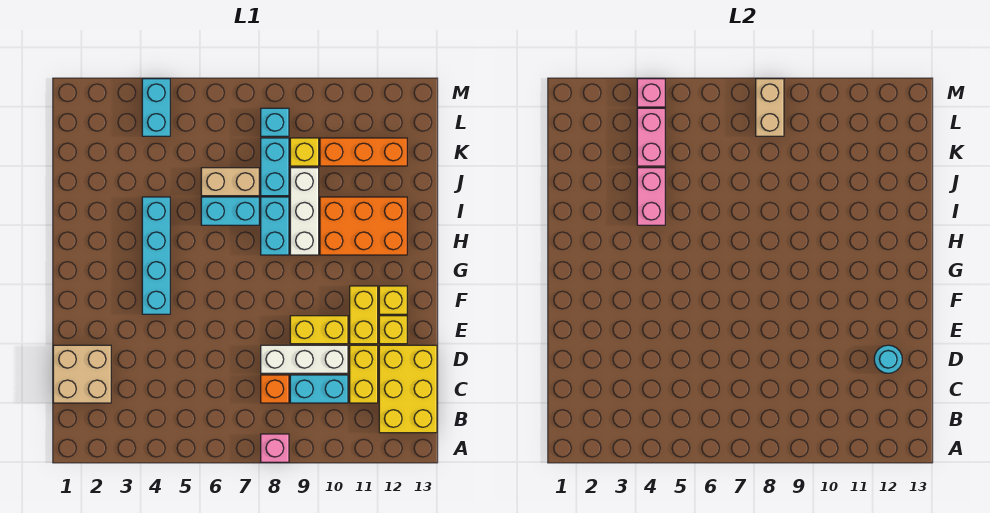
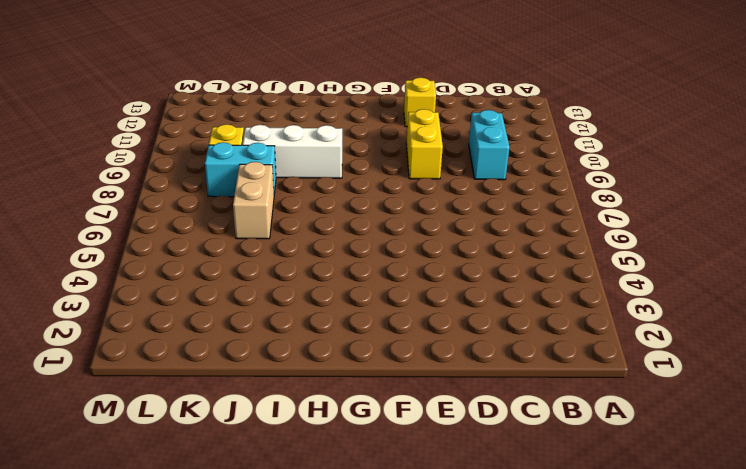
none -> pink brick A8 level 1
none -> yellow brick B12:D13 level 1
none -> tan brick C1:D2 level 1

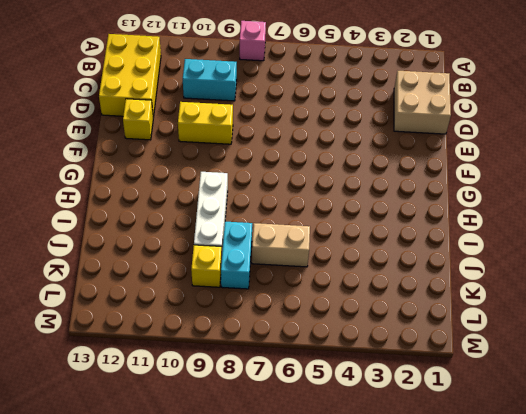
none -> orange brick C8 level 1
none -> yellow brick C11:D11 level 1
none -> white brick D8:D10 level 1

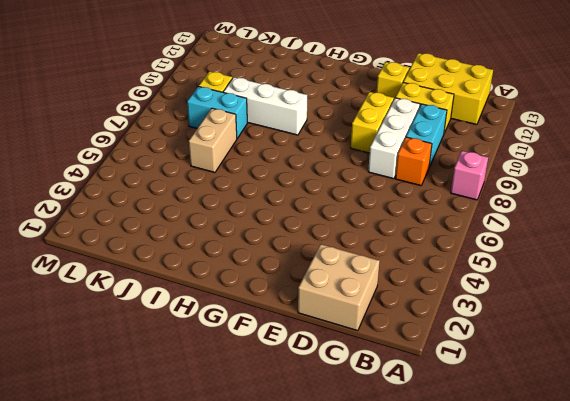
none -> yellow brick E11:F11 level 1
none -> cyan brick F4:I4 level 1
none -> yellow brick F12 level 1

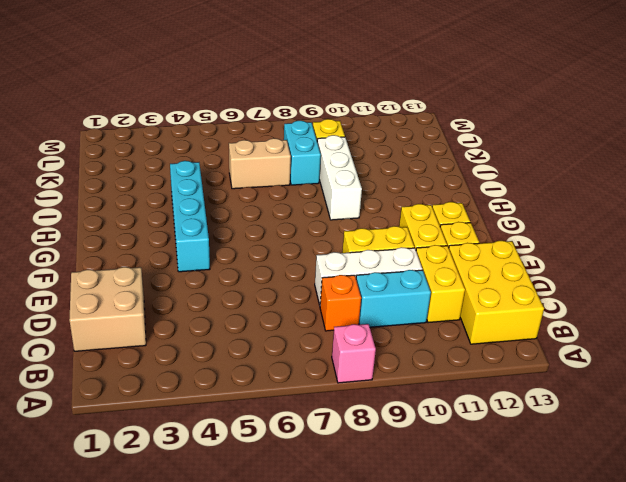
none -> cyan brick H8:I8 level 1
none -> orange brick H10:I12 level 1
none -> cyan brick I6:I7 level 1

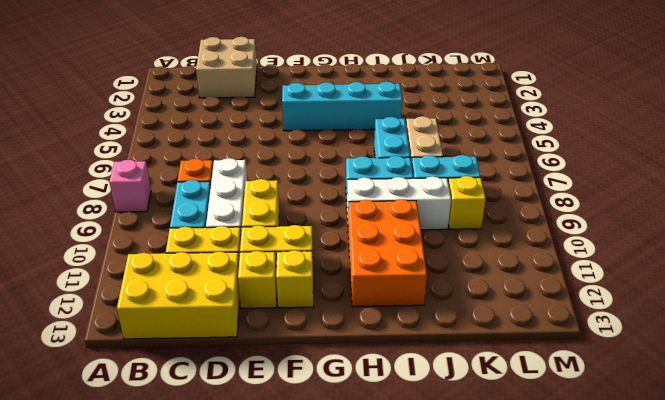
none -> orange brick K10:K12 level 1
none -> cyan brick L4:M4 level 1
none -> cyan brick L8 level 1

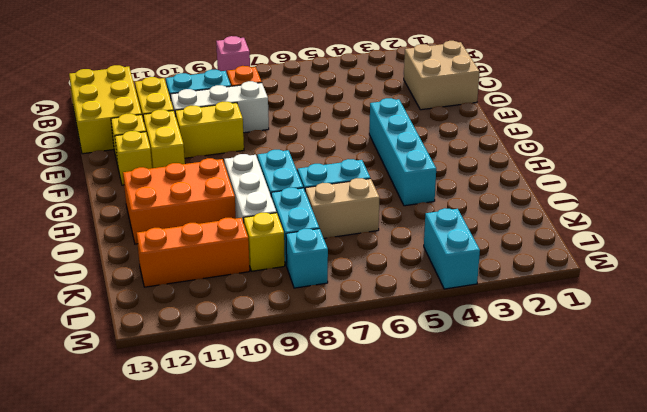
none -> cyan round brick D12 level 2
none -> pink brick I4:J4 level 2
none -> pink brick K4:L4 level 2

